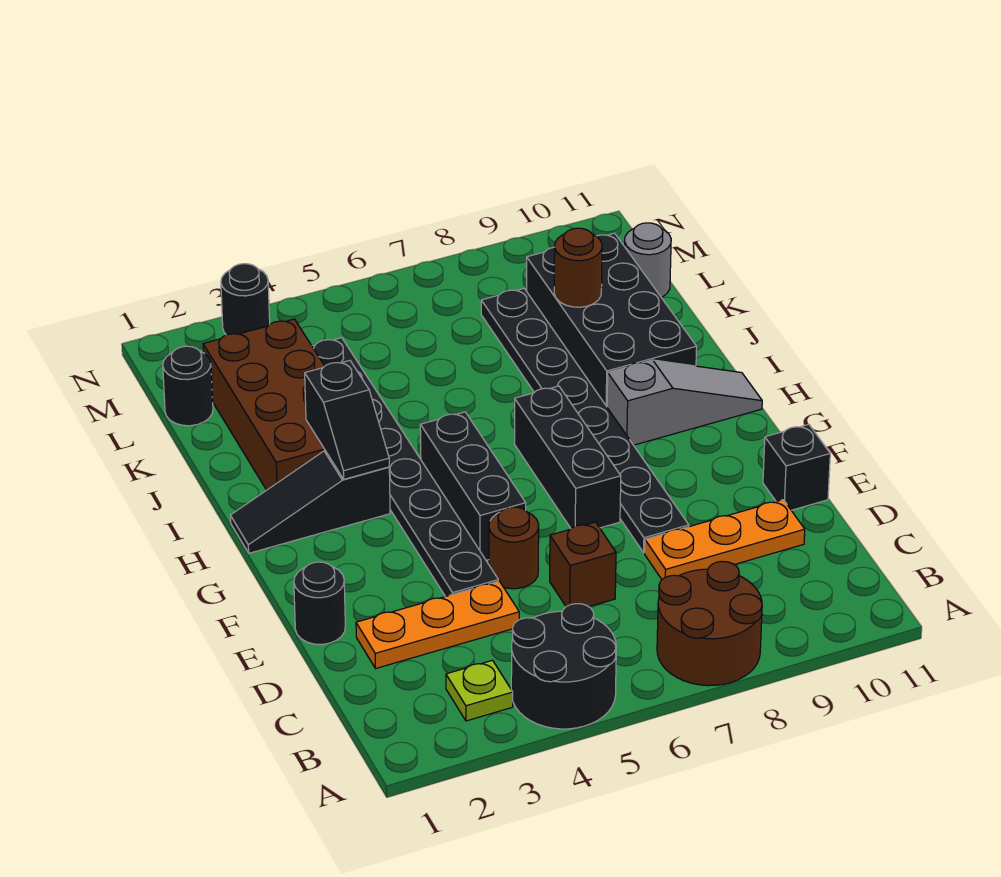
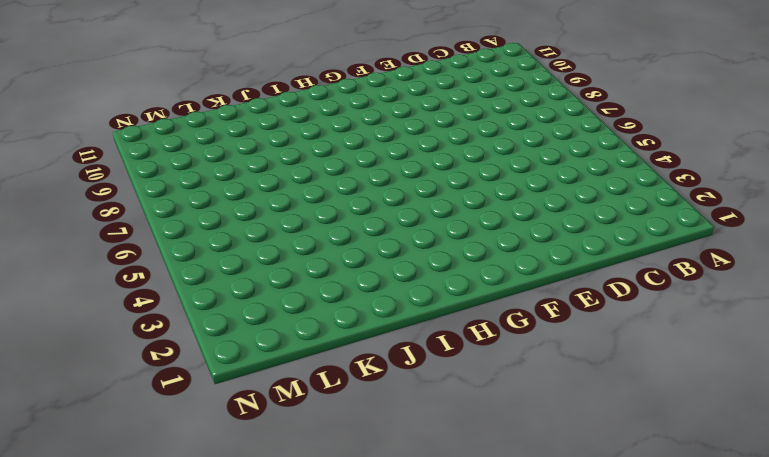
none -> black round brick A4:B5 level 1
none -> brown round brick A7:B8 level 1
none -> lime plate B3 level 1

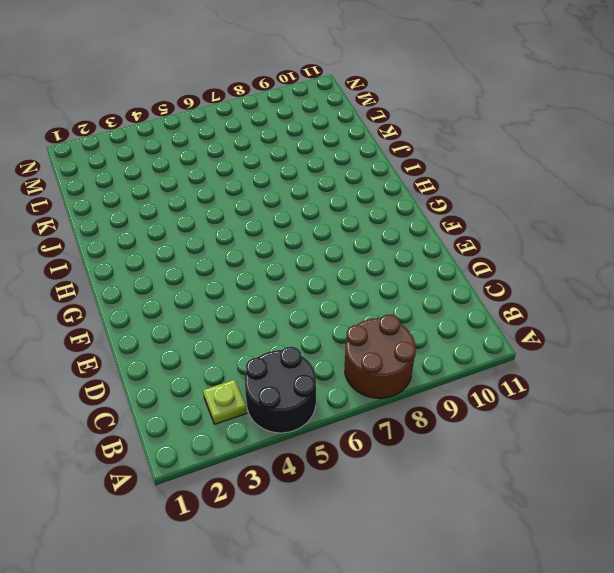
none -> orange plate D2:D4 level 1
none -> brown brick D6 level 1
none -> orange plate D8:D10 level 1

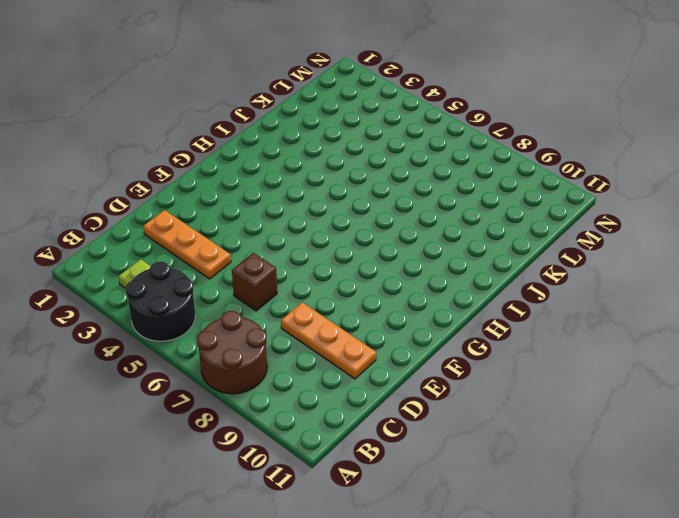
none -> black round brick E1 level 1
none -> black plate E4:L4 level 1
none -> brown round brick E5 level 1

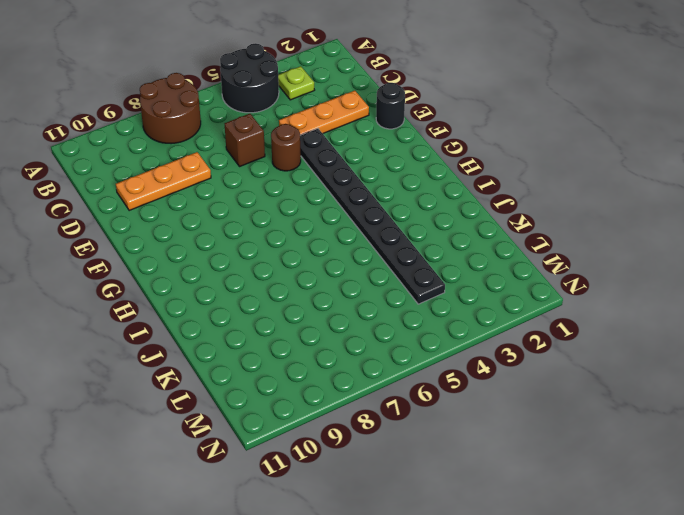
none -> black plate E8:L8 level 1
none -> black brick E11 level 1
none -> black brick F5:H5 level 1

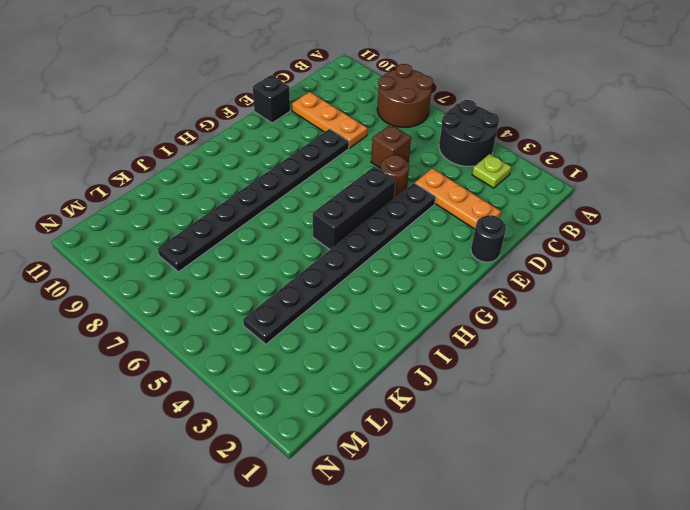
none -> black brick F7:H7 level 1
none -> black slope H1:H3 level 1 top 3
none -> grey slope H9:H11 level 1 top 9

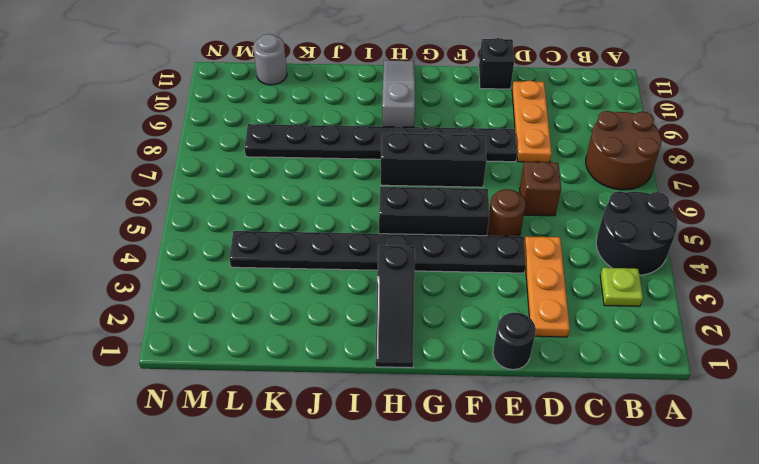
none -> brown brick I2:L3 level 1
none -> black brick I9:L10 level 1
none -> black round brick L1 level 1

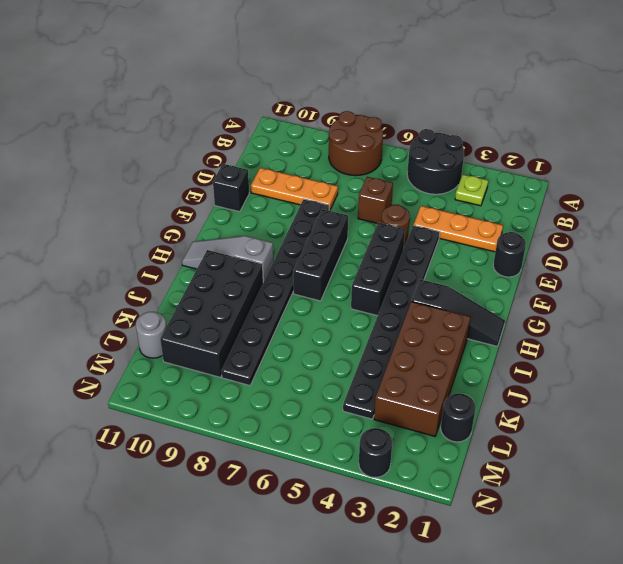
none -> black slope H3:I3 level 2 top I
none -> brown round brick K9 level 2

